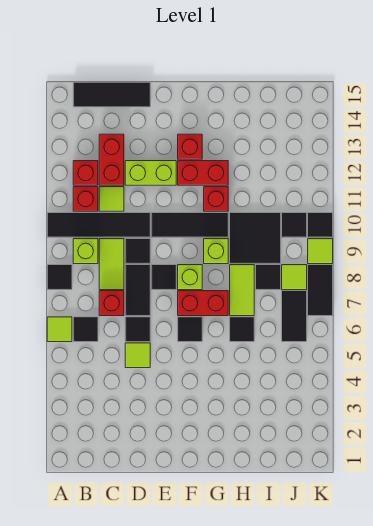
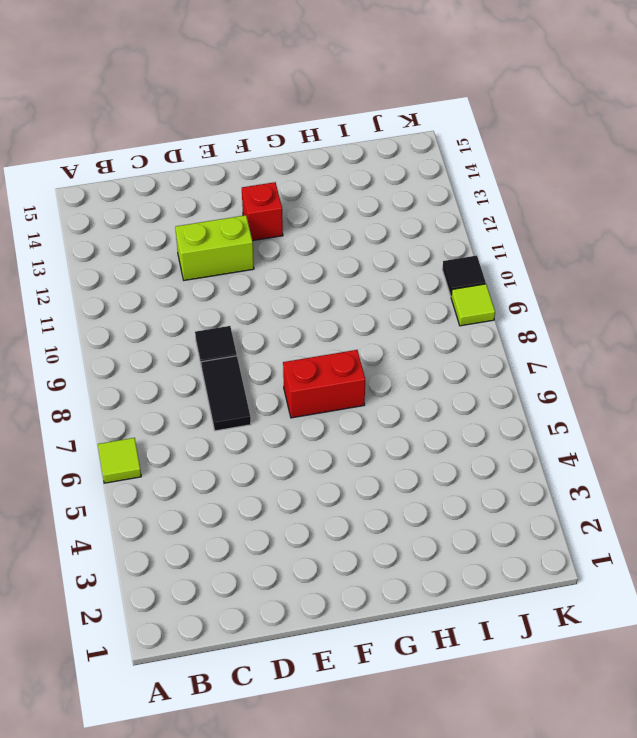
none -> black tile A8 level 1
none -> black tile A10:D10 level 1
none -> black tile B6 level 1
none -> lime brick B9 level 1

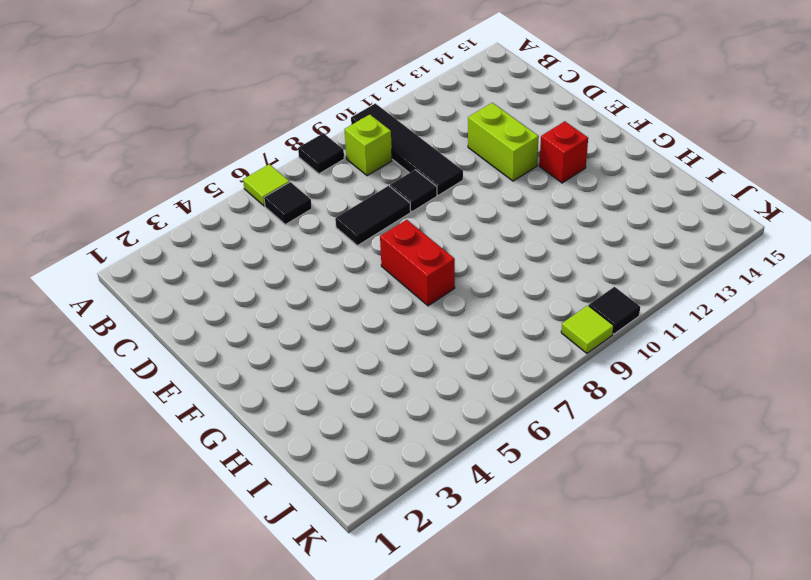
none -> red brick B11 level 1
none -> red brick B12 level 1
none -> black tile B15:D15 level 1
none -> red brick C7 level 1

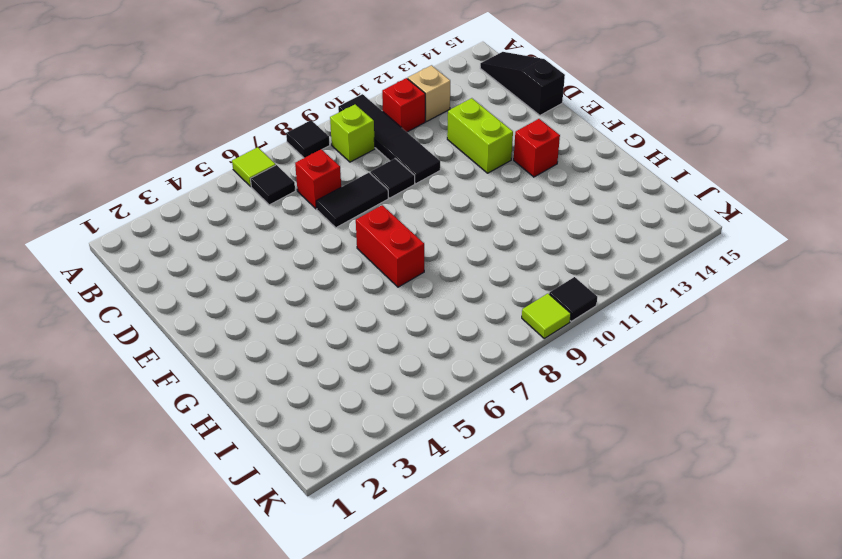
tan brick B12 level 1 -> red brick B12 level 1
black slope B15:D15 level 1 top D -> black tile B15:D15 level 1
none -> lime tile C8:C9 level 1
none -> lime tile C11 level 1
none -> red brick C12:C13 level 1
none -> lime tile D5 level 1

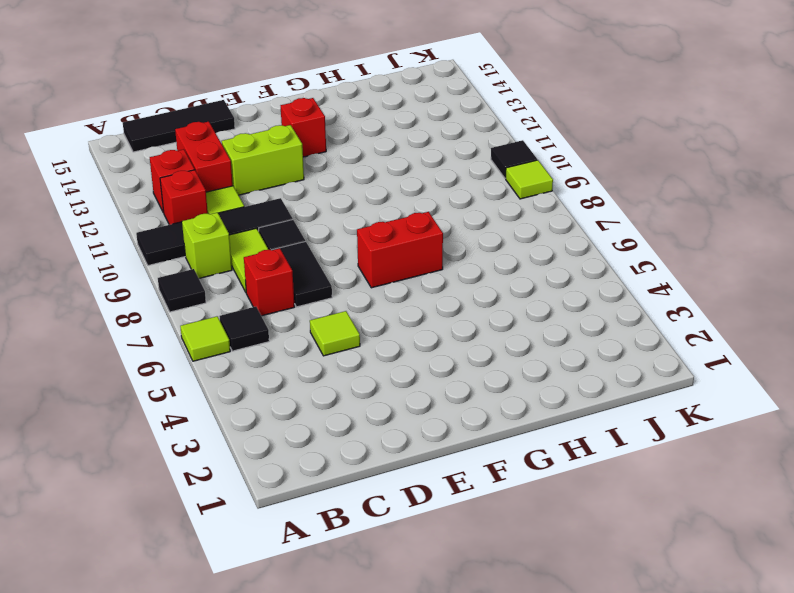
none -> black tile D6 level 1
none -> black tile E8 level 1
none -> black tile E10:G10 level 1
none -> black tile F6 level 1

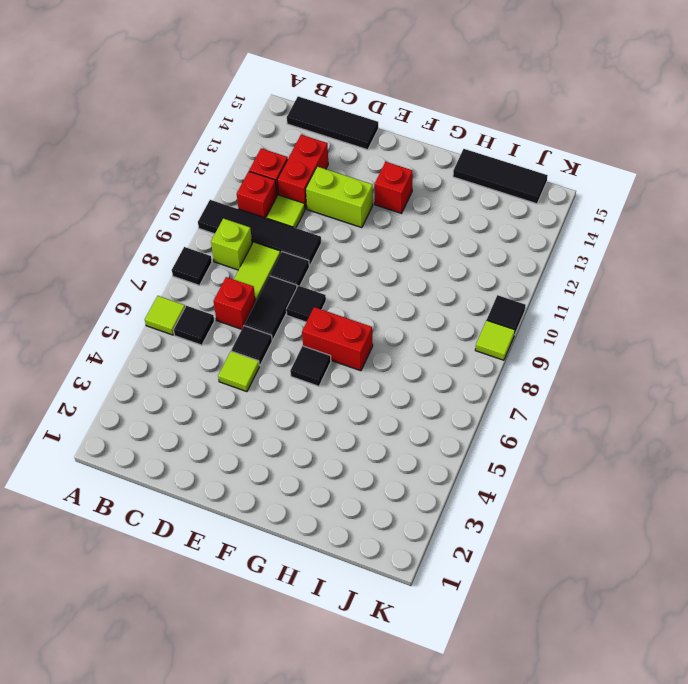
black tile H15:J15 level 1 -> black tile E10:G10 level 1
none -> lime brick F8 level 1
none -> red brick F12:G12 level 1
none -> lime brick G9 level 1
none -> red brick G11 level 1

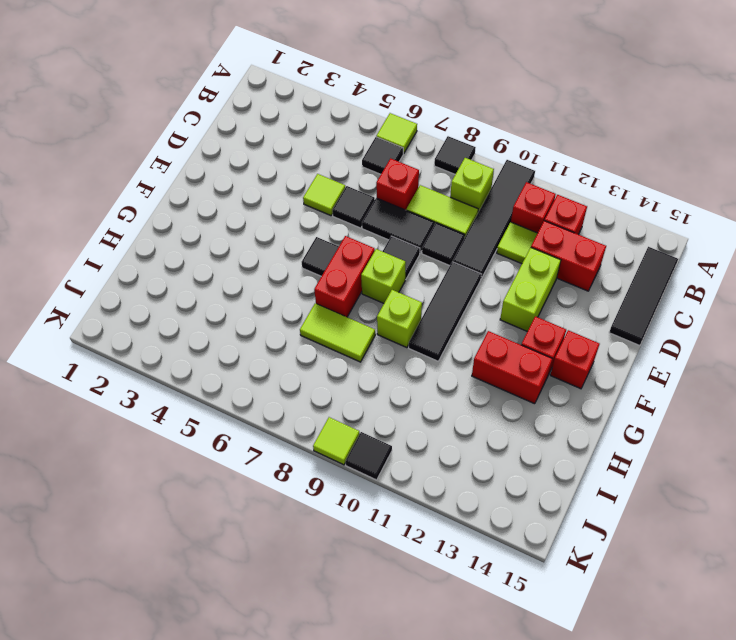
red brick F14 level 1 -> red brick G11 level 1
red brick G12:G13 level 1 -> red brick F12:G12 level 1
none -> black tile H6 level 1
none -> black tile H9:I10 level 1
none -> black tile I8 level 1
none -> black tile J6:J7 level 1

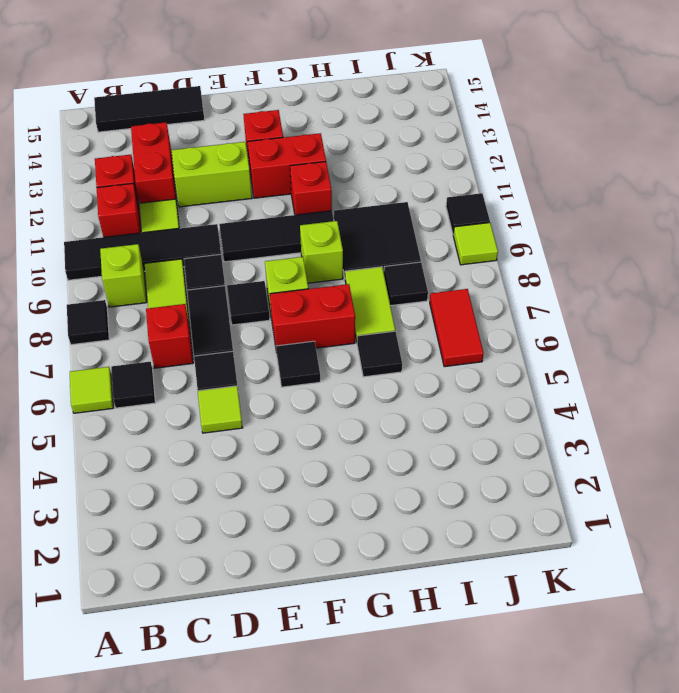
red tile J6:J7 level 1 -> black tile J6:J7 level 1
none -> lime tile J8 level 1
none -> black tile J10 level 1
none -> black tile K7:K8 level 1

